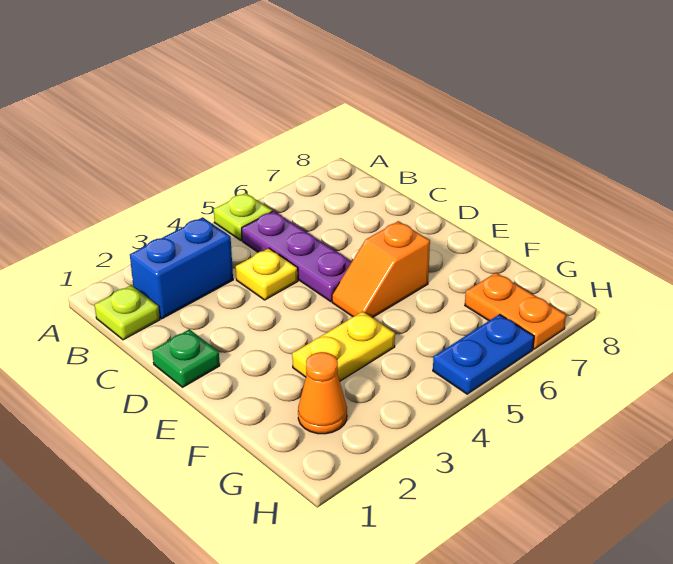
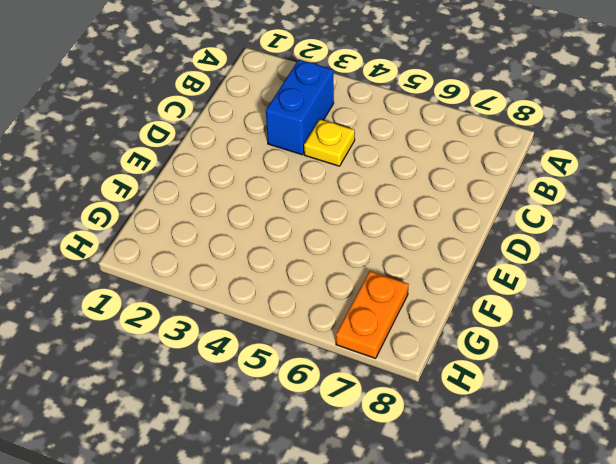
blue brick B3:C3 level 1 -> blue brick B2:B3 level 1
none -> lime plate A5 level 1
none -> lime plate B1 level 1

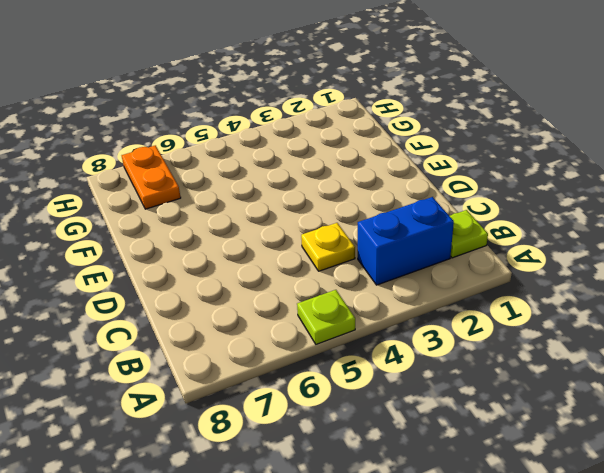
none -> purple plate B5:D5 level 1
none -> green plate D1 level 1

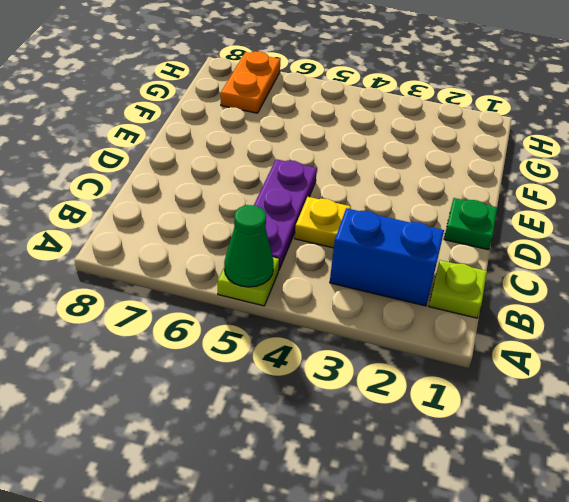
green cone A5 level 2 -> none
none -> orange slope E5:E6 level 1 top 6
none -> yellow plate F3:F4 level 1

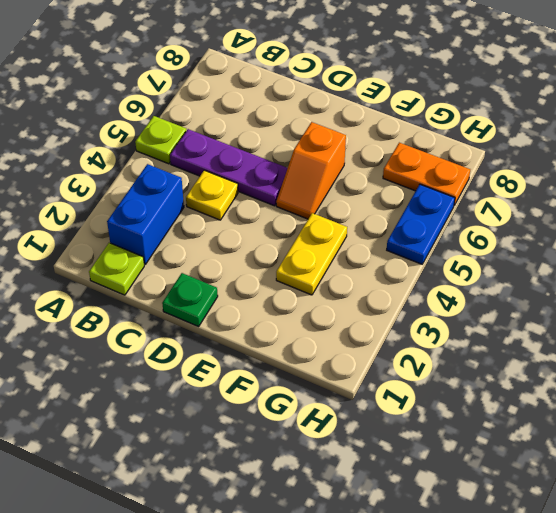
none -> orange cone G2 level 1

